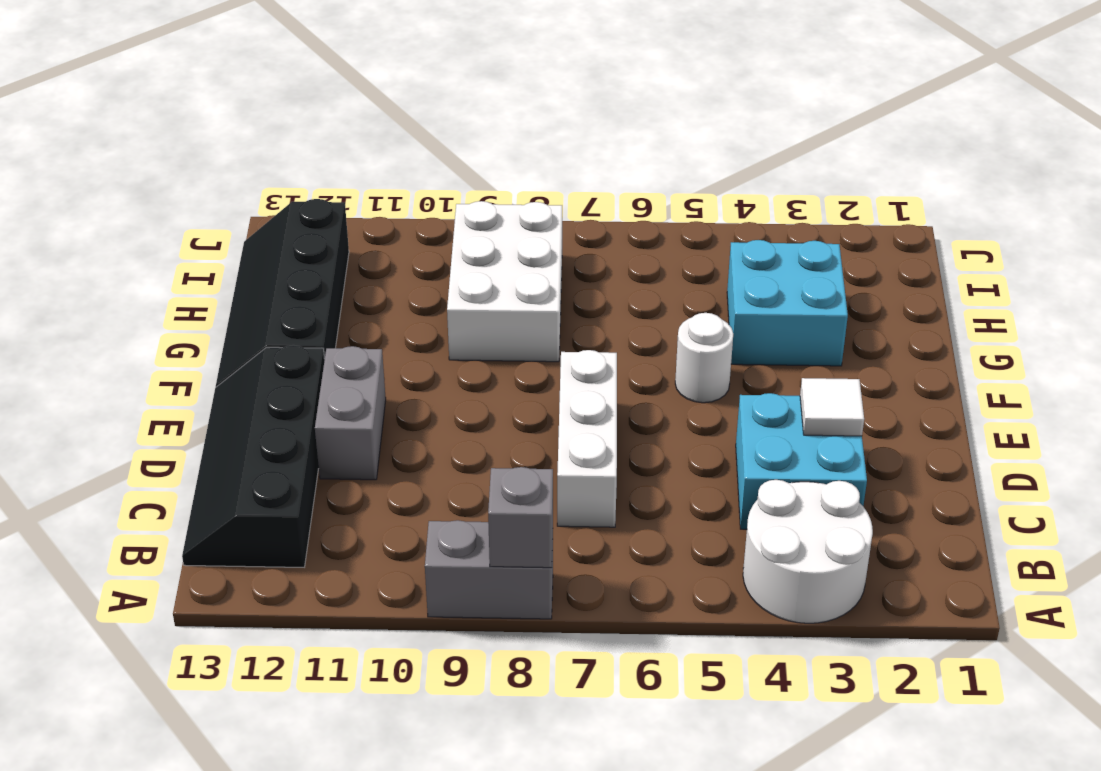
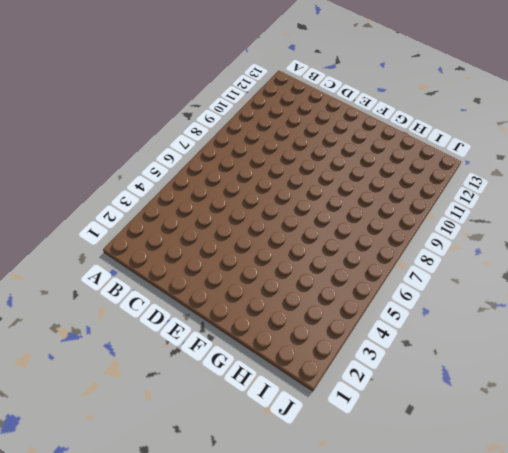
none -> white round brick A3:B4 level 1
none -> grey brick A8:A9 level 1
none -> black slope B12:E13 level 1 top 12

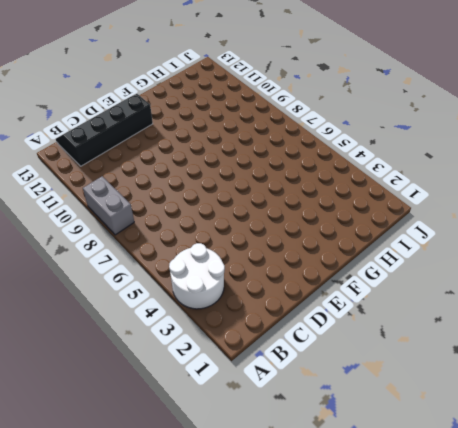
none -> cyan brick C3:D4 level 1
none -> white brick C7:E7 level 1
none -> grey brick D11:E11 level 1

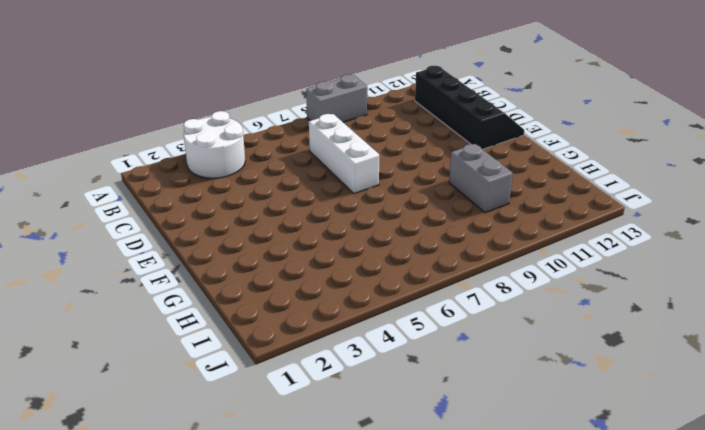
grey brick G10:H10 level 1 -> grey brick D11:E11 level 1
none -> cyan brick C3:D4 level 1
none -> white round brick F5 level 1
none -> black slope F12:I13 level 1 top 12

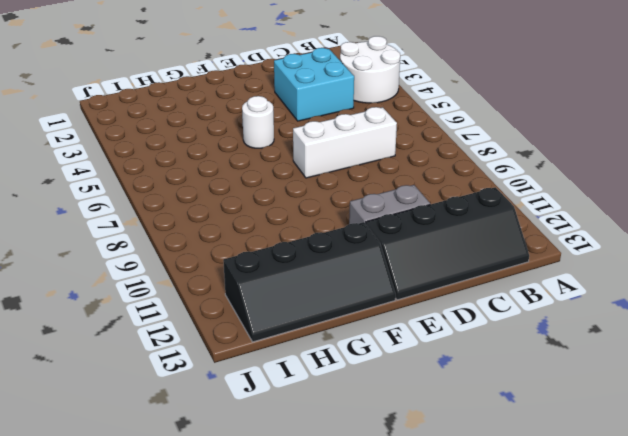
none -> grey brick A8:A9 level 1
none -> cyan brick G3:H4 level 1
none -> white brick G8:I9 level 1

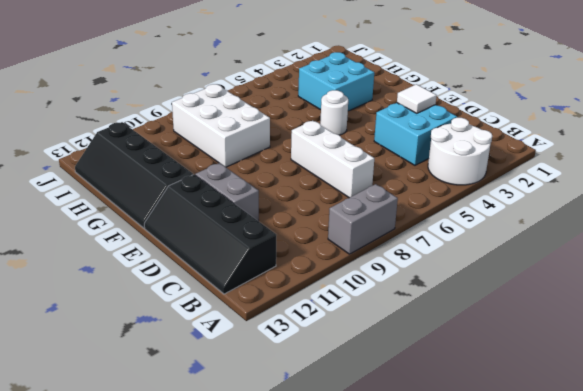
none -> grey brick A8 level 2

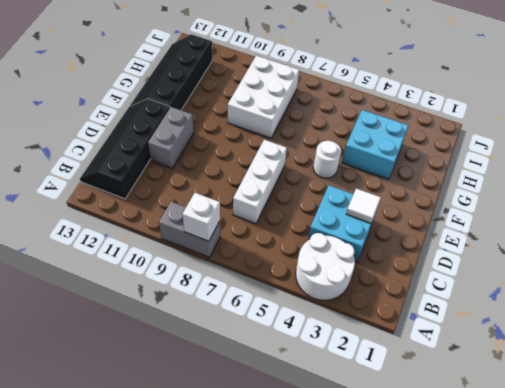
white brick A8 level 2 -> grey brick A8 level 2

